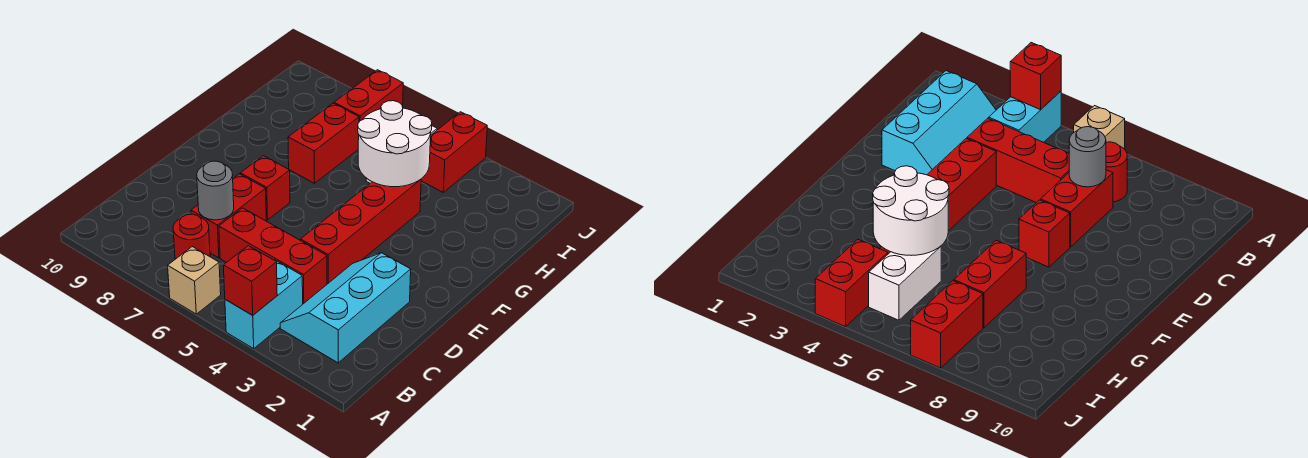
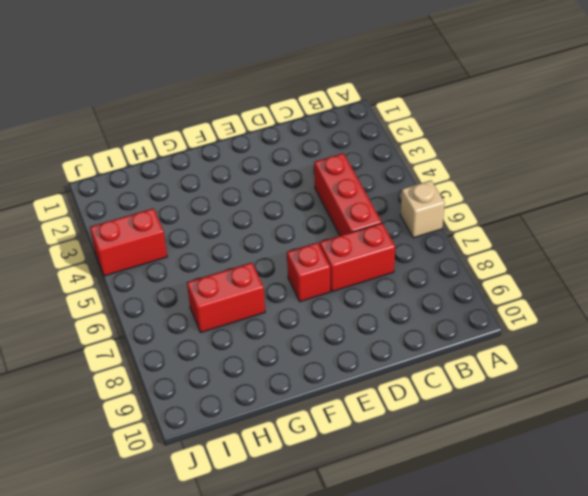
none -> cyan brick A4:B4 level 1
none -> cyan slope B2:D3 level 1 top 2
none -> red round brick B7 level 1

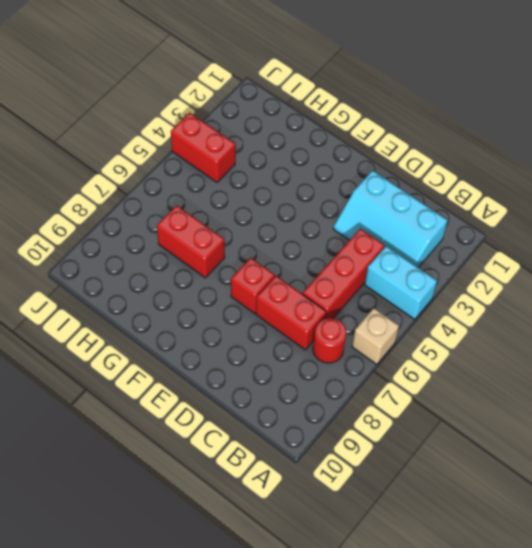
none -> red brick D4:G4 level 1
none -> white brick H5:I5 level 1
none -> red brick I7:J7 level 1

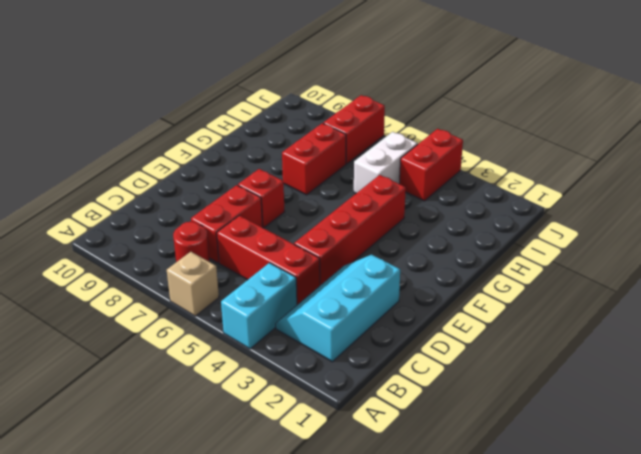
none -> red brick A4 level 2
none -> grey round brick C7 level 2
none -> white round brick G4:H5 level 2

